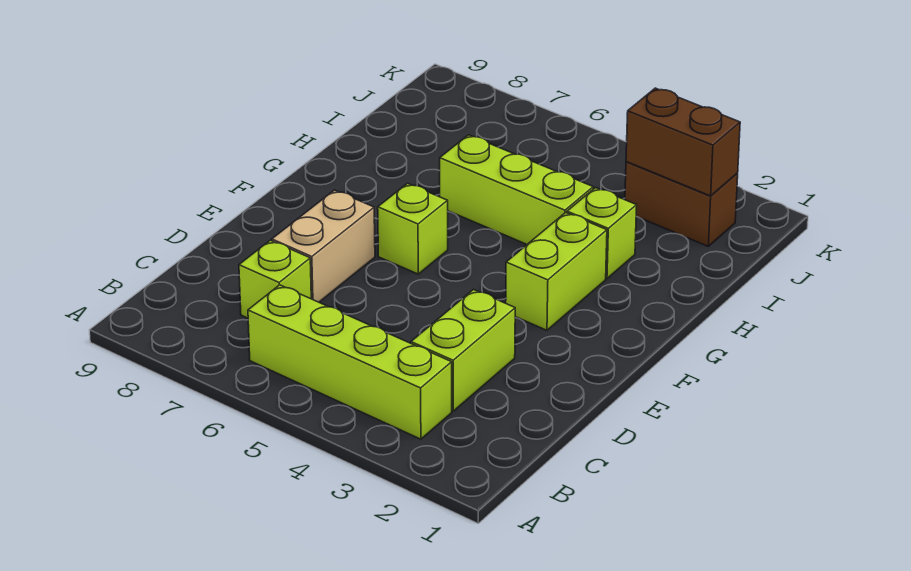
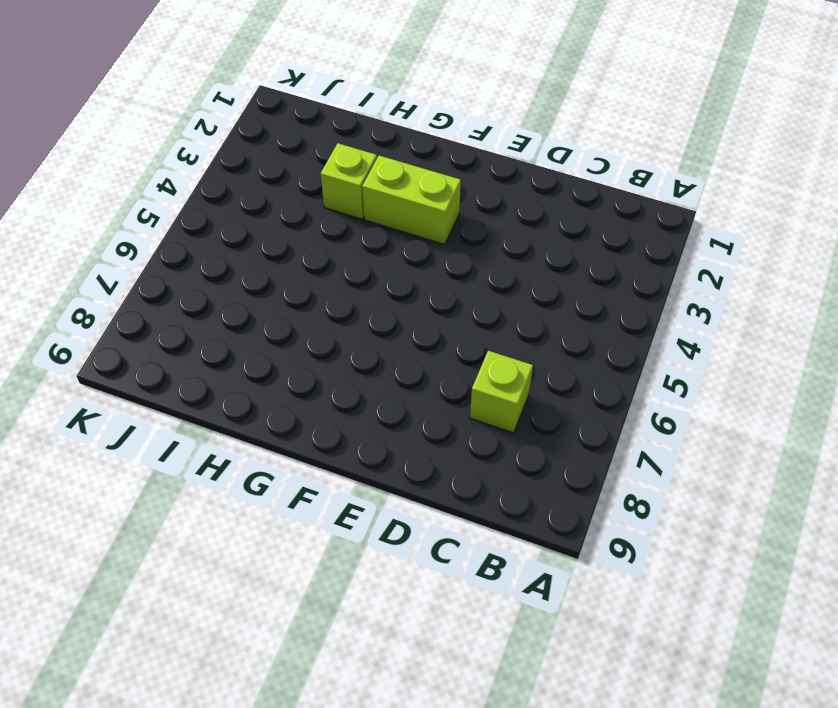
none -> lime brick B3:B6 level 1
none -> lime brick C3:D3 level 1

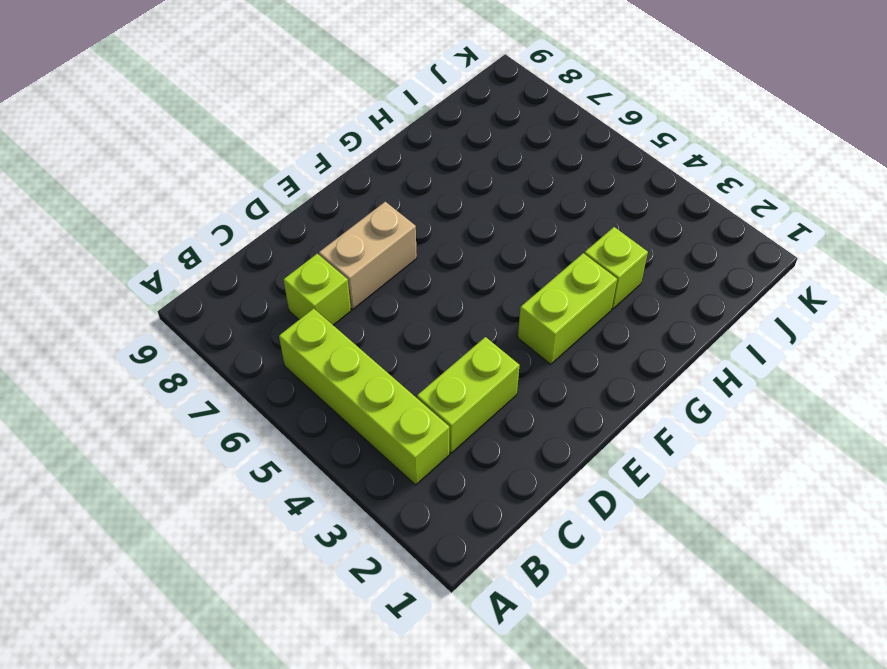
none -> lime brick F6 level 1
none -> lime brick H4:H6 level 1

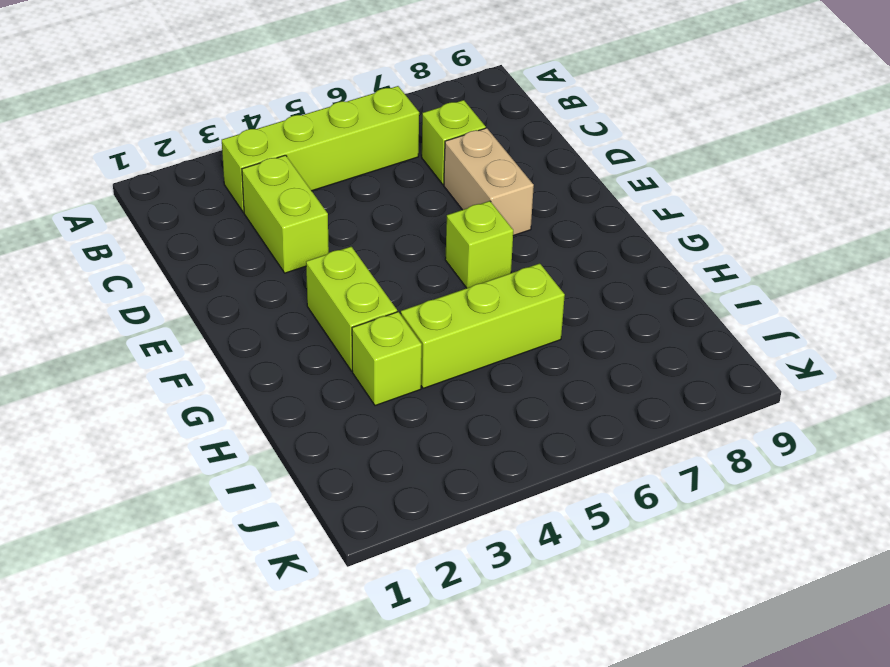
none -> brown brick J2:J3 level 1
none -> brown brick J2:J3 level 2

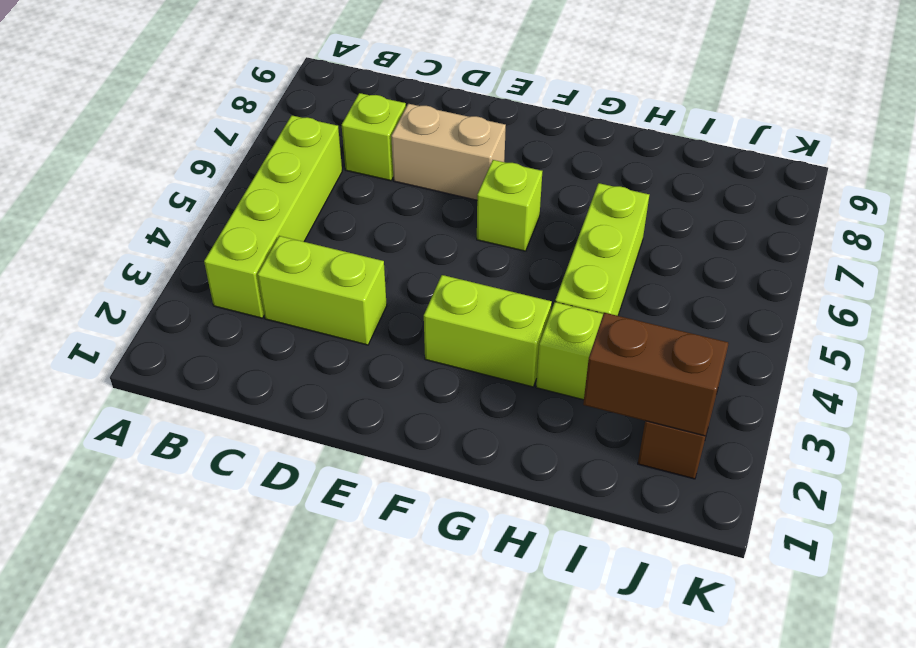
brown brick I2:J2 level 2 -> brown brick J2:J3 level 2

